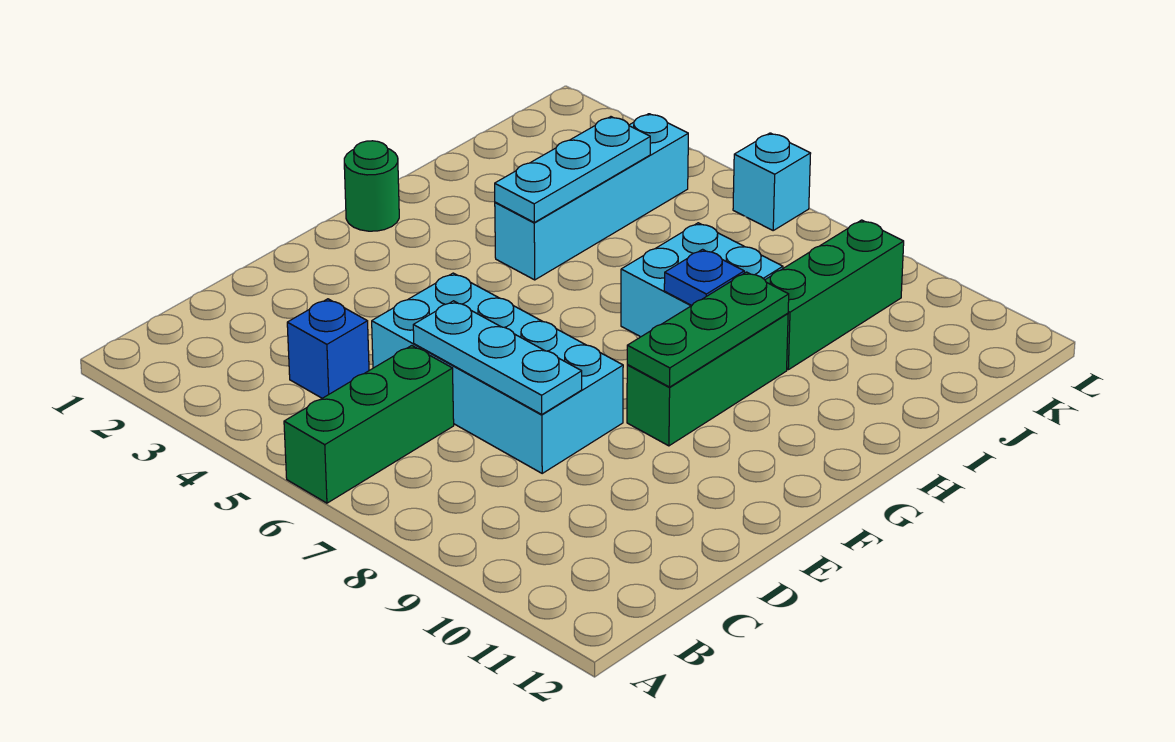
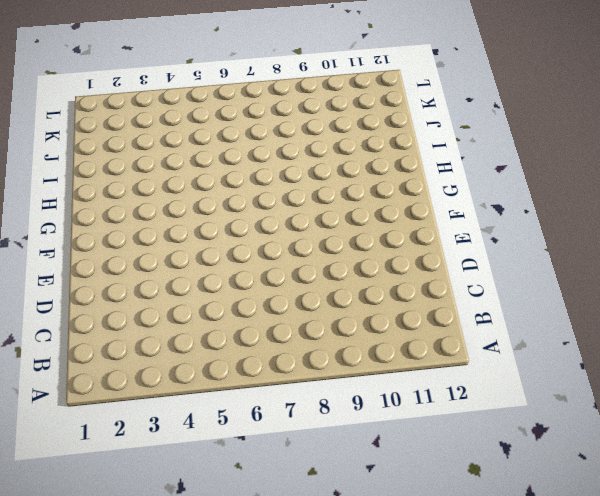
none -> green brick A6:C6 level 1
none -> blue brick C4 level 1
none -> cyan brick D5:E8 level 1

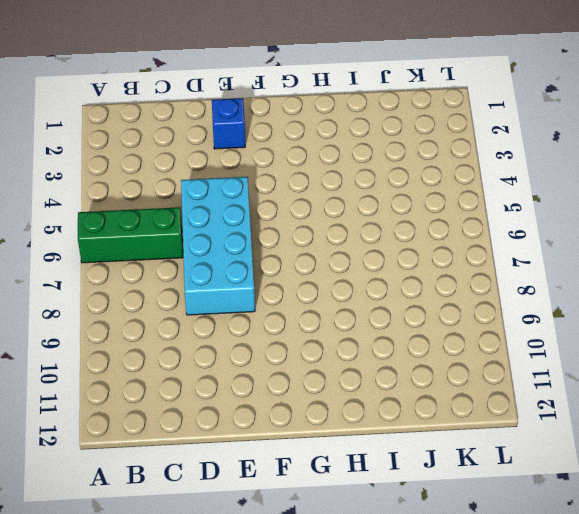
blue brick E2 level 1 -> blue brick C4 level 1
none -> green brick F9:H9 level 1
none -> green round brick G1 level 1
none -> cyan brick H4:K4 level 1

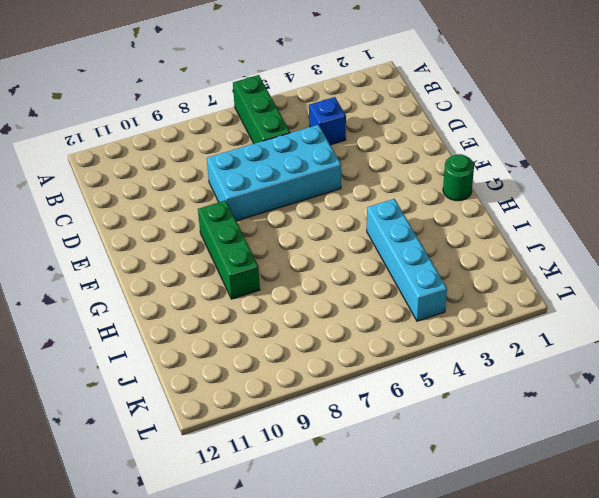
none -> cyan brick H7:I8 level 1
none -> green brick I9:K9 level 1
none -> cyan brick L6 level 1

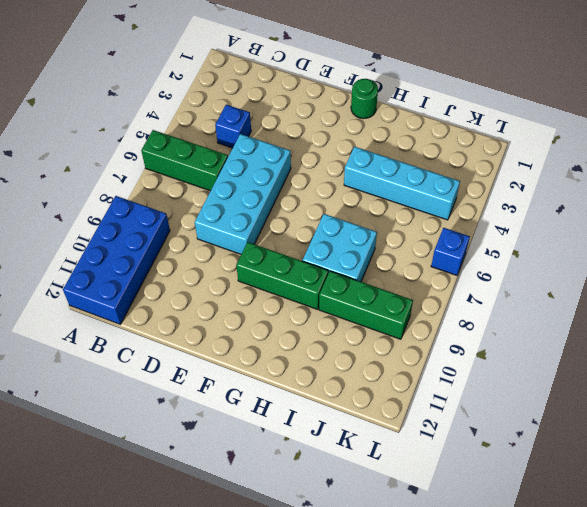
blue brick A9:B12 level 1 -> none
blue brick L6 level 1 -> cyan brick L6 level 1
none -> cyan plate D6:D8 level 2
none -> green plate F9:H9 level 2
none -> cyan plate H4:J4 level 2

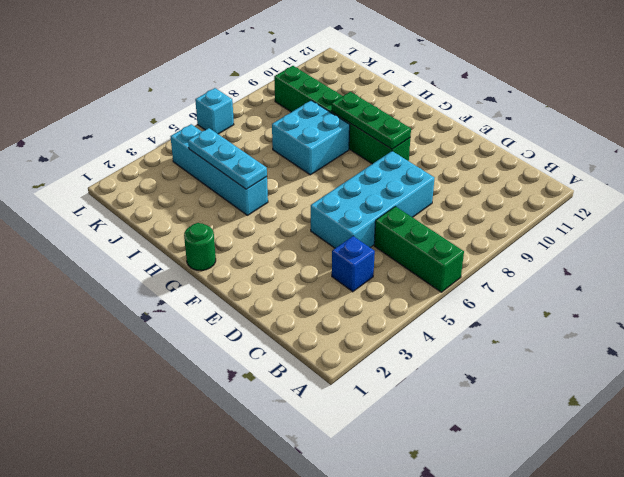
none -> cyan plate D6:D8 level 2
none -> blue plate H8 level 2

